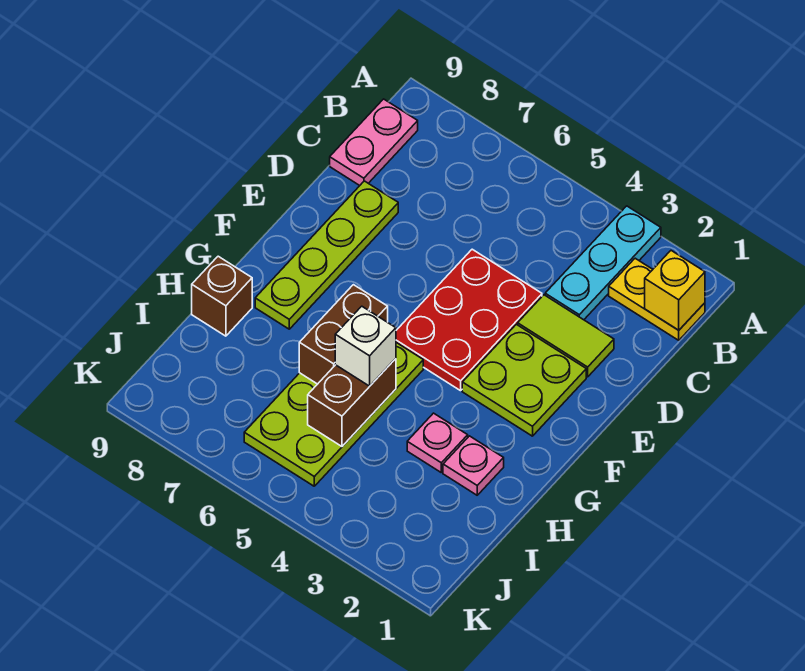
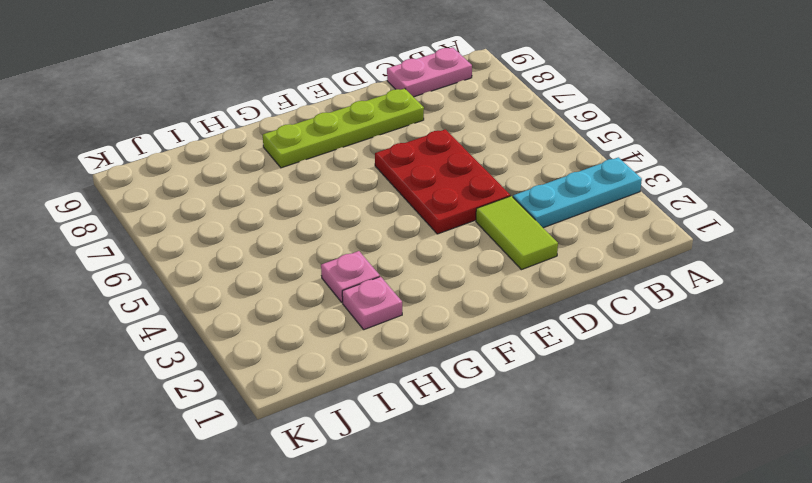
red plate D4:E6 level 1 -> red plate D4:F5 level 1
none -> yellow plate B1:B2 level 1
none -> lime plate E2:F3 level 1
none -> lime plate G5:J6 level 1

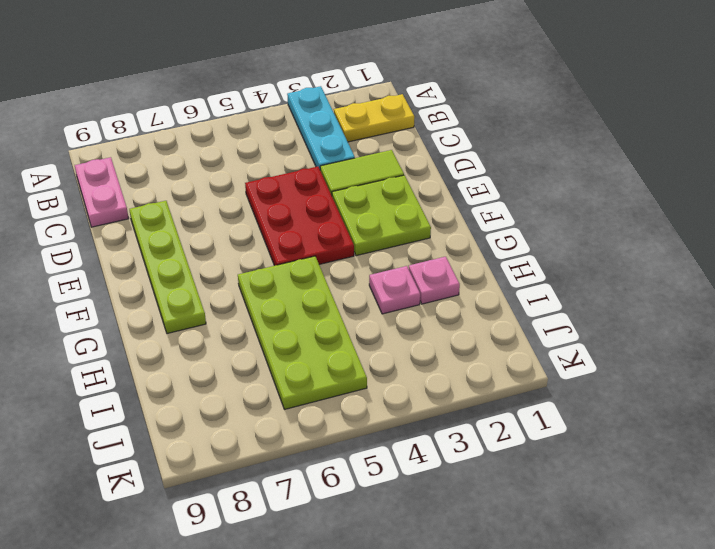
none -> brown brick H9 level 1
none -> yellow brick B1 level 2
none -> brown brick G6:H6 level 2

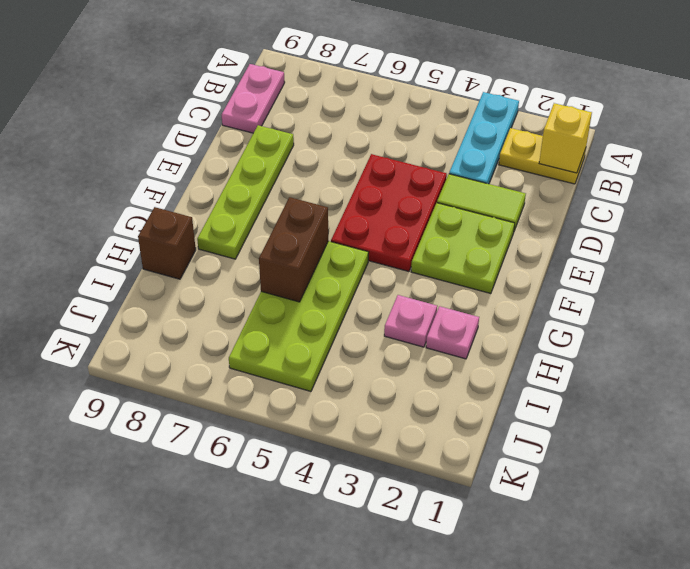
none -> brown brick H5:I5 level 2
none -> white brick H5 level 3

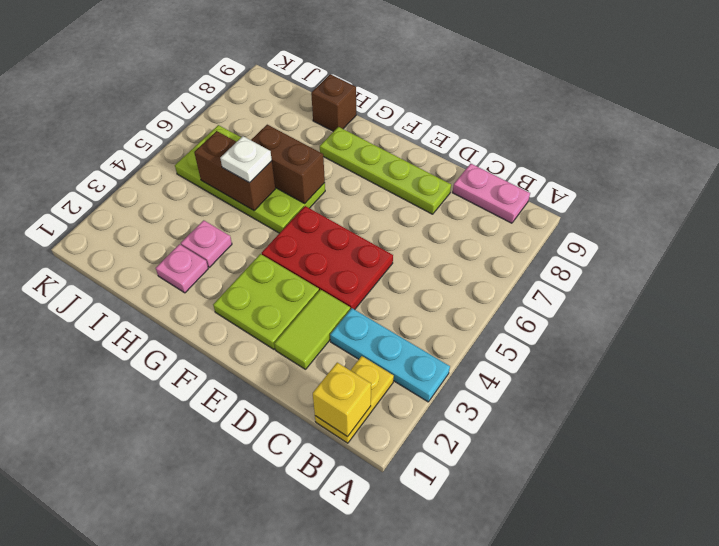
white plate H5 level 3 -> white brick H5 level 3

